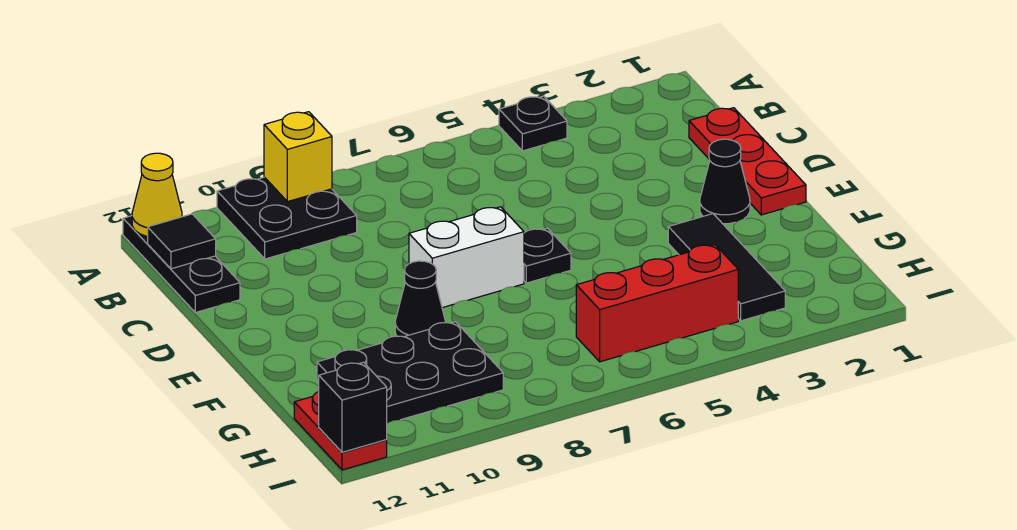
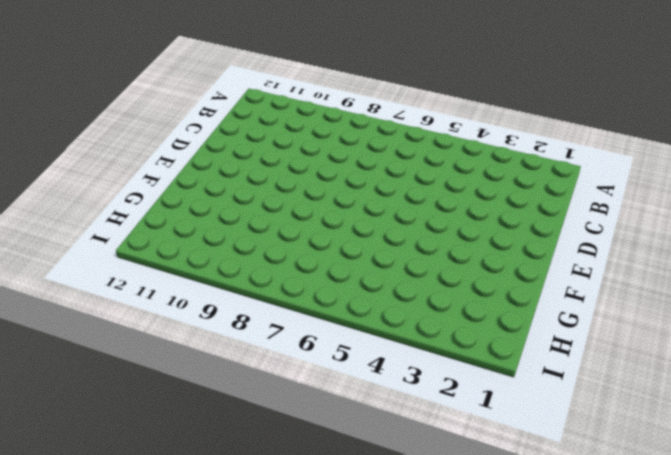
none -> black plate A4 level 1
none -> black plate A9:B10 level 1
none -> black plate A12:C12 level 1

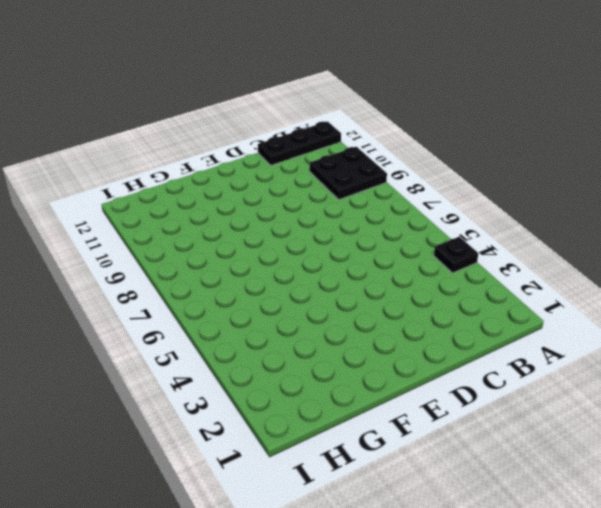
none -> red plate C1:E1 level 1
none -> black cone E2 level 1
none -> black plate E6 level 1

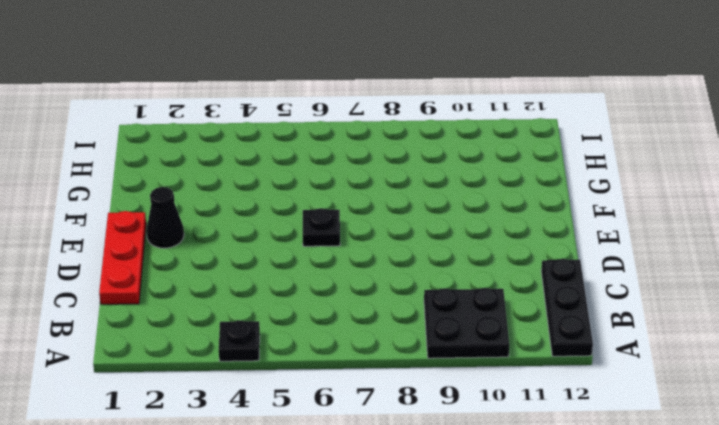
none -> white brick E7:E8 level 1
none -> black tile F3:H3 level 1
none -> black cone F9 level 1

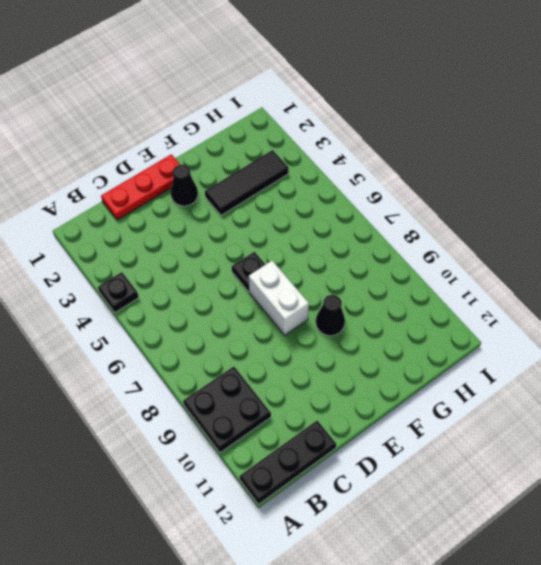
none -> black plate G9:H11 level 1
none -> red brick H4:H6 level 1
none -> red plate H12:I12 level 1

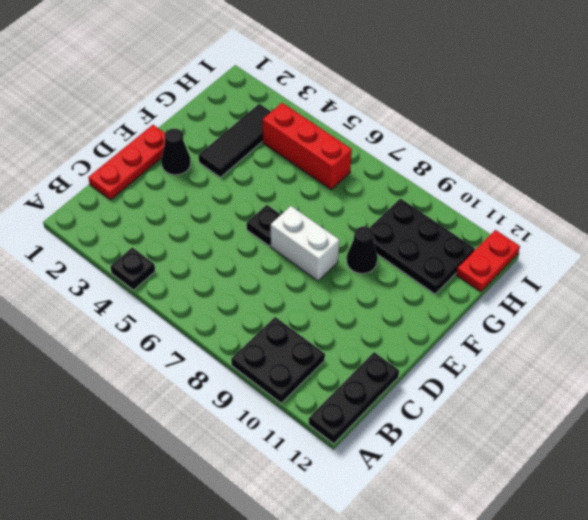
none -> yellow brick A9 level 2
none -> yellow cone A12 level 2
none -> black tile B12 level 2

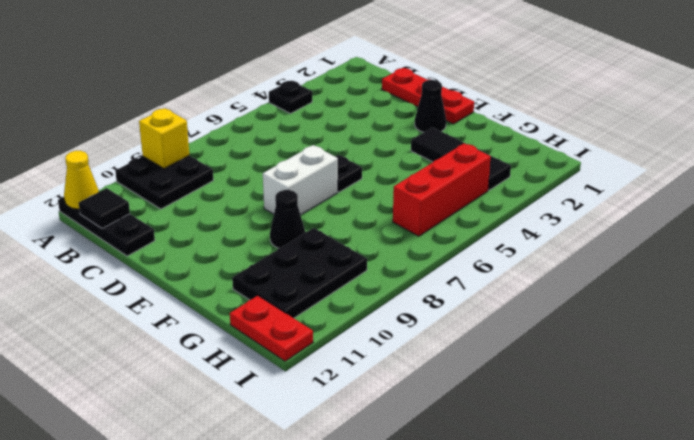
none -> black brick I12 level 2

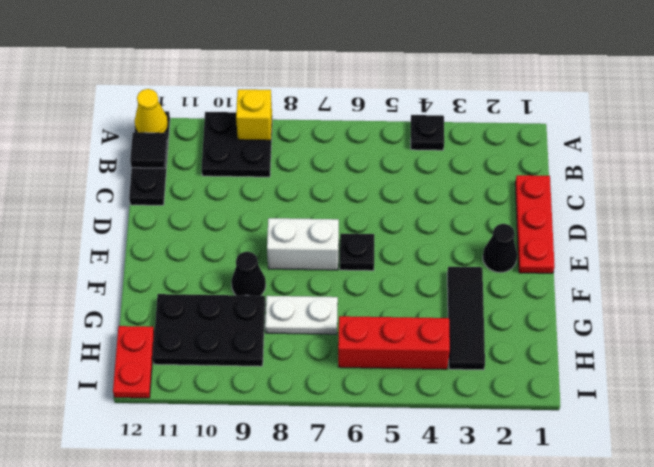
white plate G7:G8 level 1 -> none
none -> black brick I12 level 2

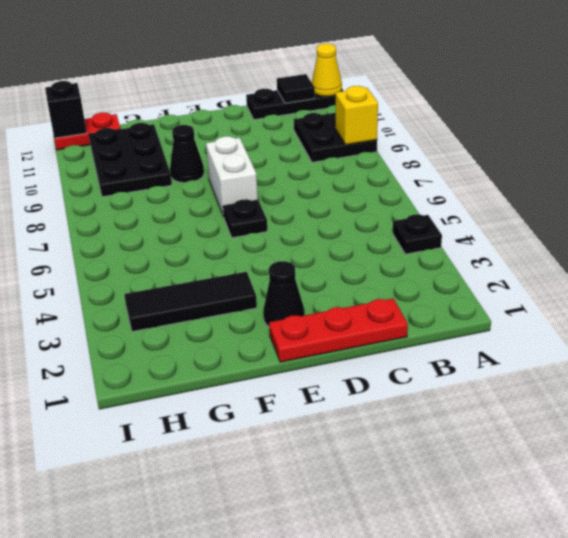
none -> red brick H4:H6 level 1

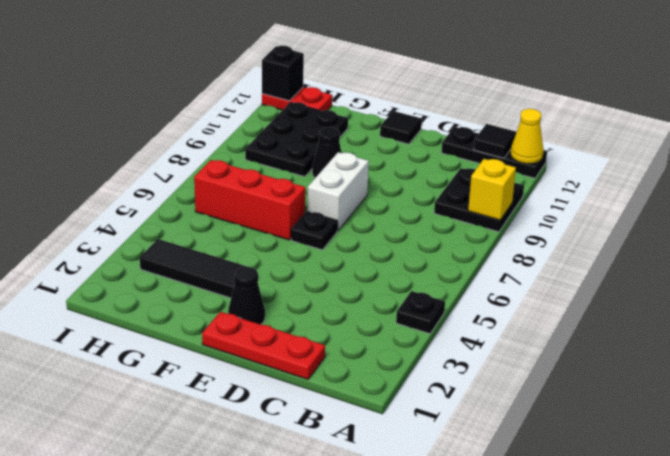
black tile E12 level 1 -> none
red brick F6:H6 level 1 -> red brick H4:H6 level 1

